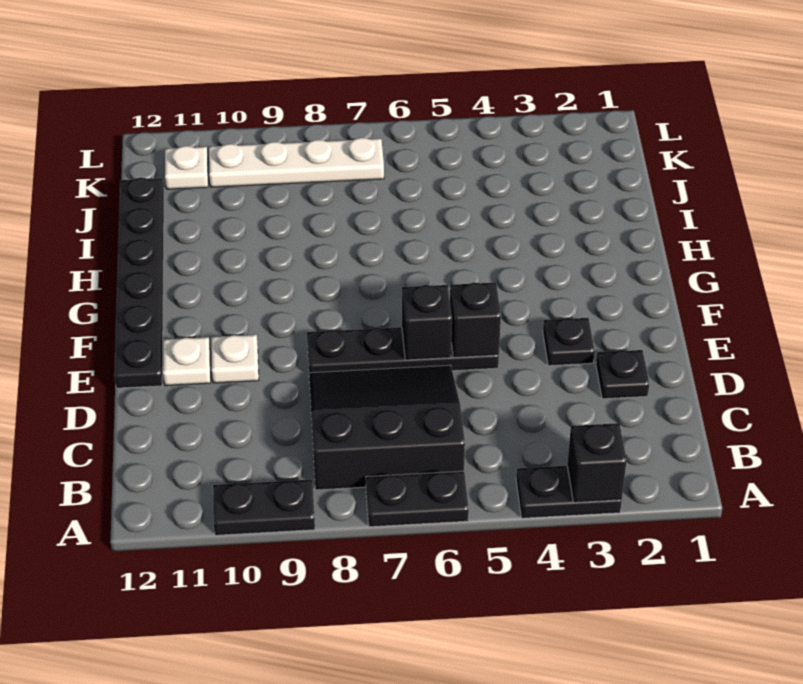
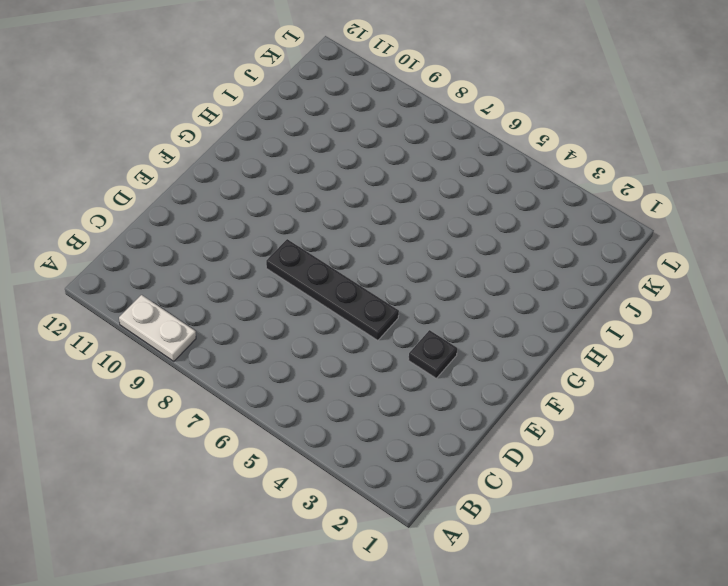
white plate A9:A10 level 1 -> black plate A9:A10 level 1
none -> black plate A3:A4 level 1
none -> black plate A6:A7 level 1
none -> black slope B6:D8 level 1 top B

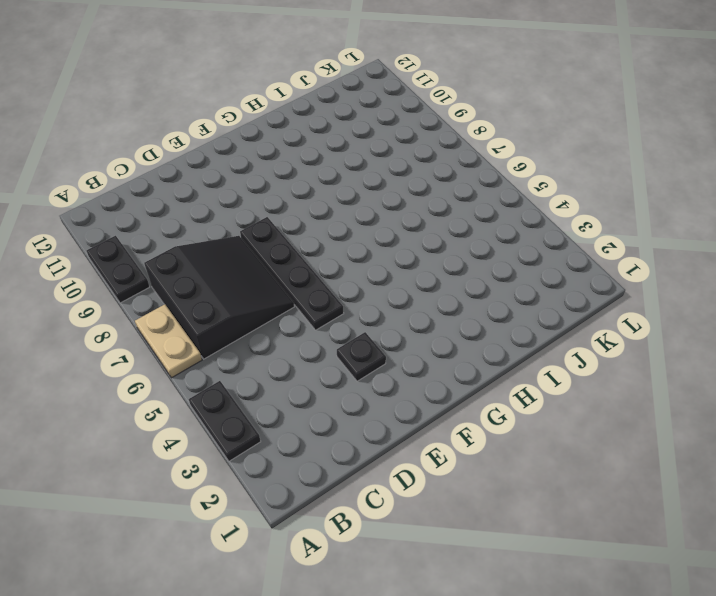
tan plate A6:A7 level 1 -> black plate A6:A7 level 1
none -> black plate D2 level 1
none -> white plate E10 level 1
none -> white plate E11 level 1

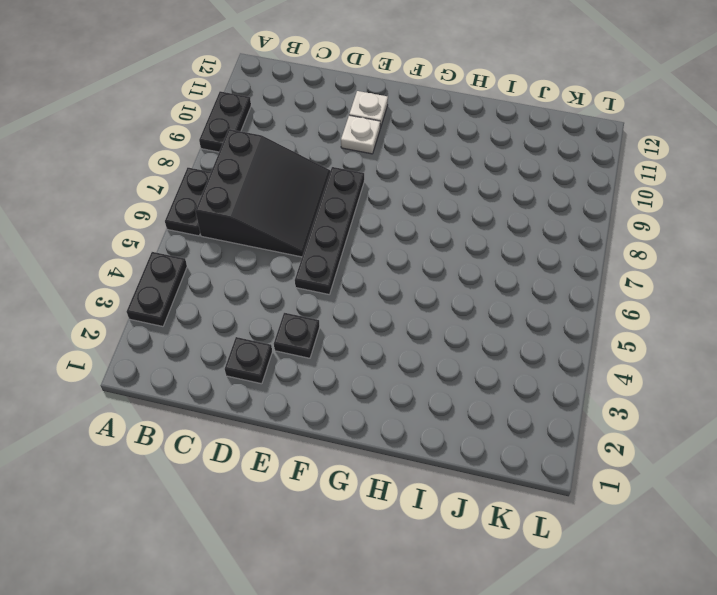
none -> black plate E12:J12 level 1
none -> white plate K7:K10 level 1
none -> white plate K11 level 1

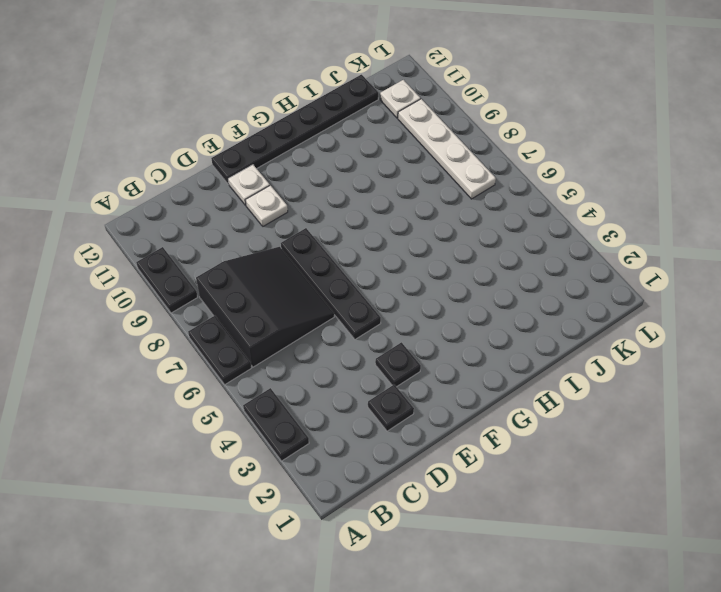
none -> black brick A3 level 2
none -> black brick E5 level 2
none -> black brick E6 level 2

